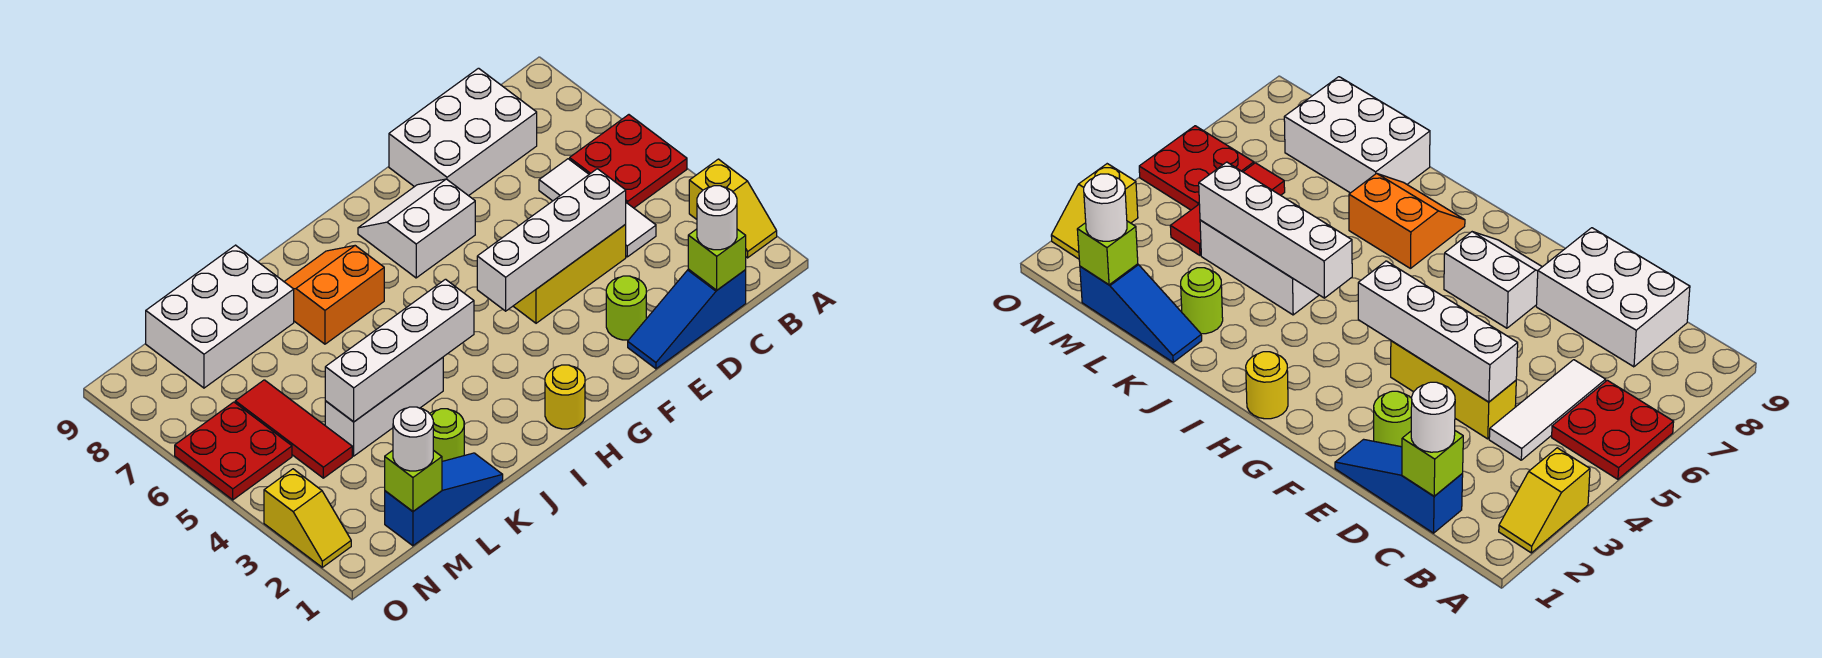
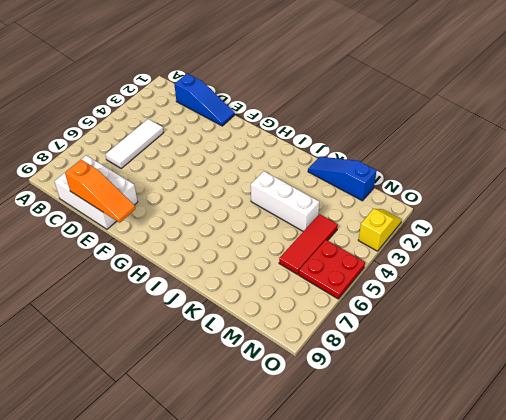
orange slope D9:F9 level 2 top D -> none
none -> yellow slope A2:A3 level 1 top 3
none -> red plate A5:B6 level 1
none -> yellow brick D4:F4 level 1

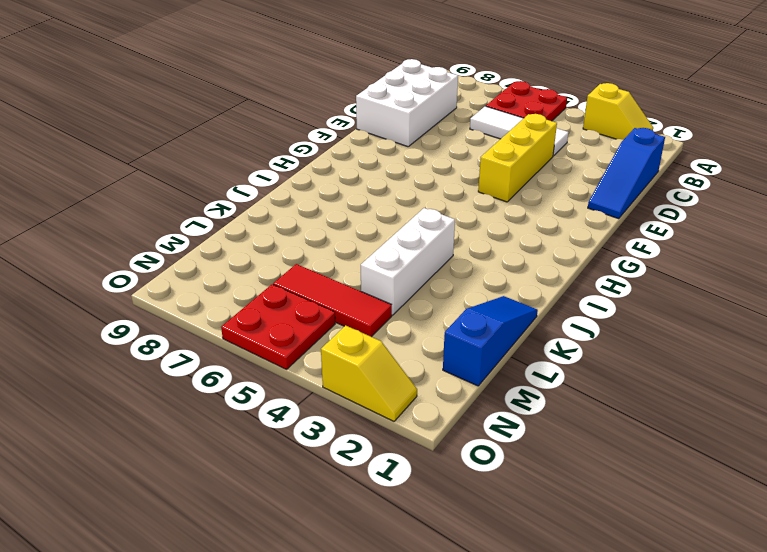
none -> lime round brick E2 level 1
none -> white slope F7:G8 level 1 top 7
none -> yellow round brick H1 level 1

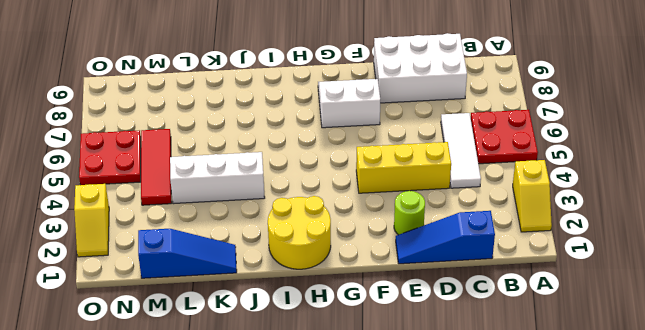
yellow round brick H1:I2 level 1 -> yellow round brick H1 level 1
none -> orange slope I7:J8 level 1 top 7
none -> lime round brick K2 level 1
none -> white brick K8:M9 level 1

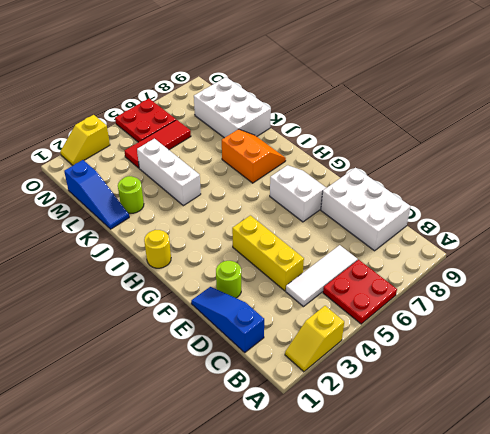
none -> lime brick C1 level 2
none -> white brick D4:G4 level 2
none -> white brick I4:L4 level 2

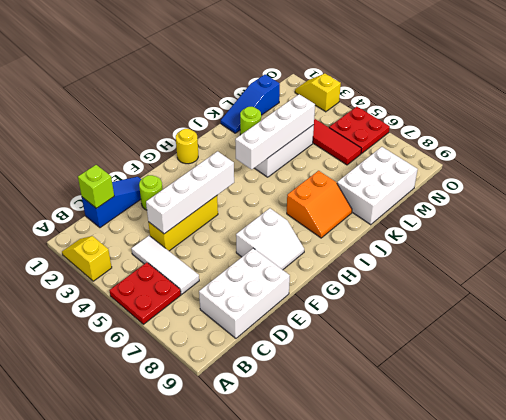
none -> lime brick M1 level 2
none -> white round brick C1 level 3
none -> white round brick M1 level 3

